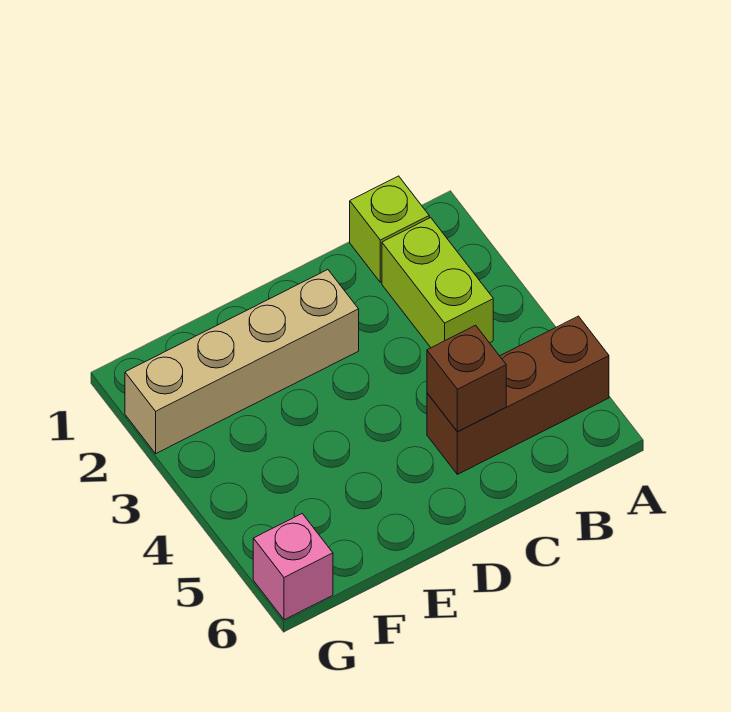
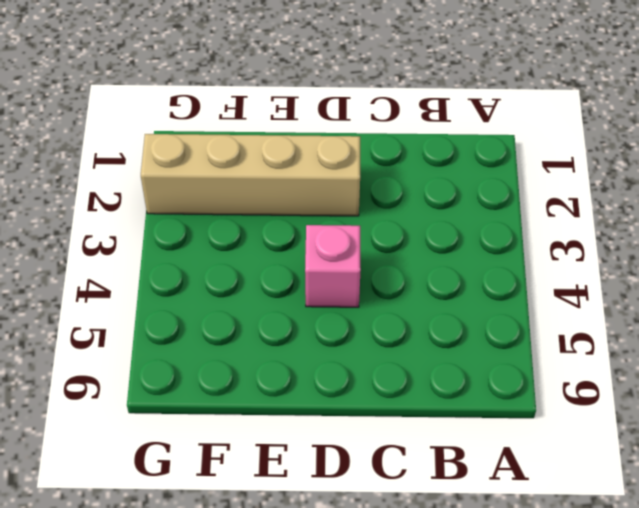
pink brick D4 level 1 -> pink brick G6 level 1
none -> brown brick A5:C5 level 1
none -> lime brick B1 level 1

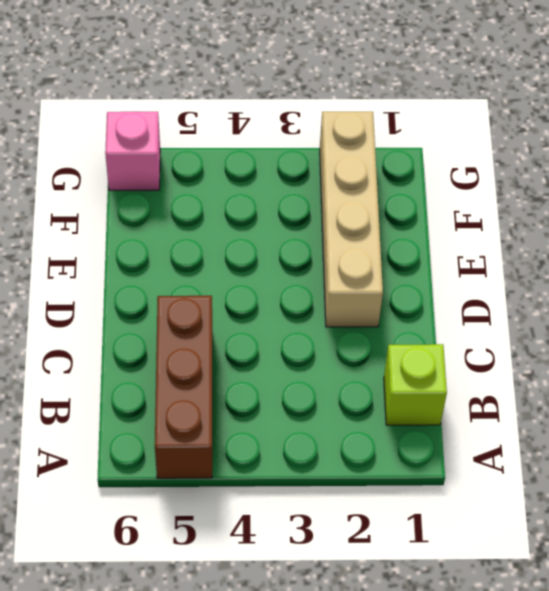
none -> lime brick B2:B3 level 1
none -> brown brick C5 level 2

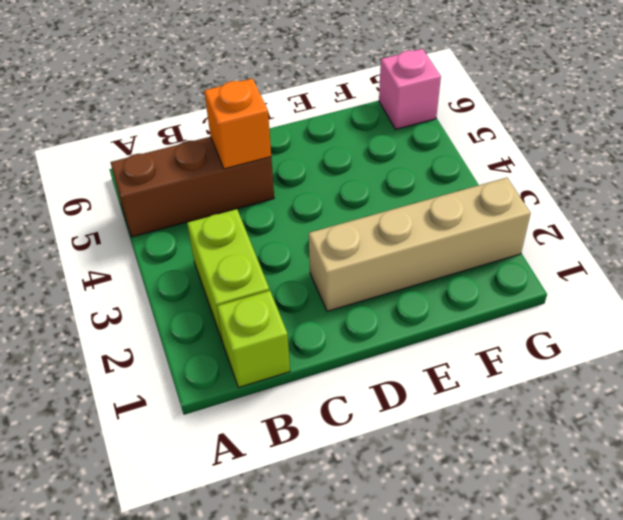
orange brick C5 level 2 -> brown brick C5 level 2

